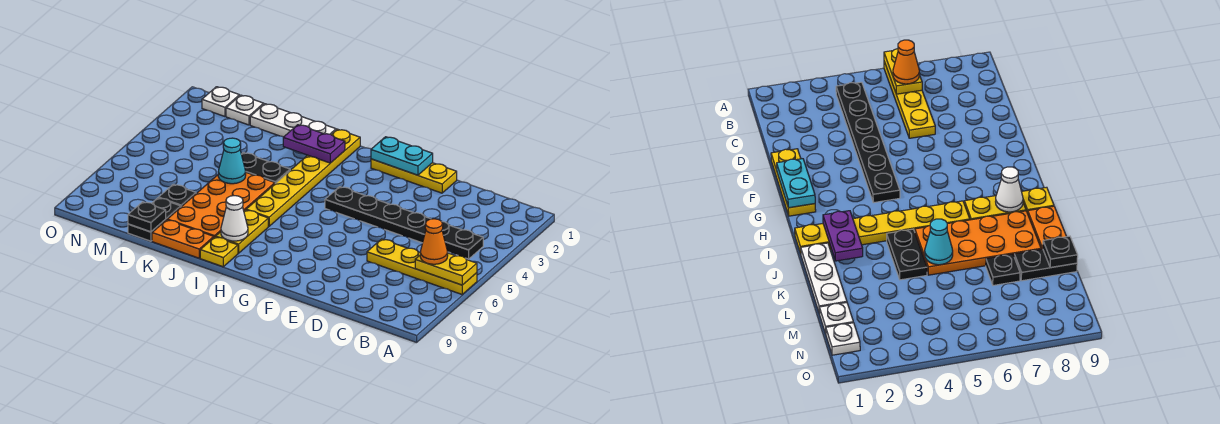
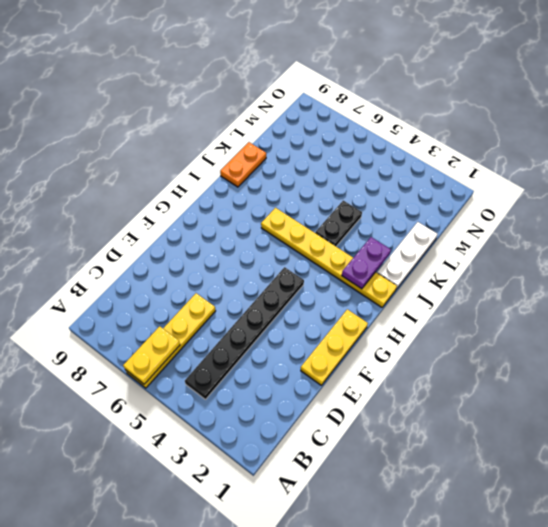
none -> yellow plate I7:I8 level 1
none -> yellow plate I9 level 1
none -> orange plate J5:K8 level 1

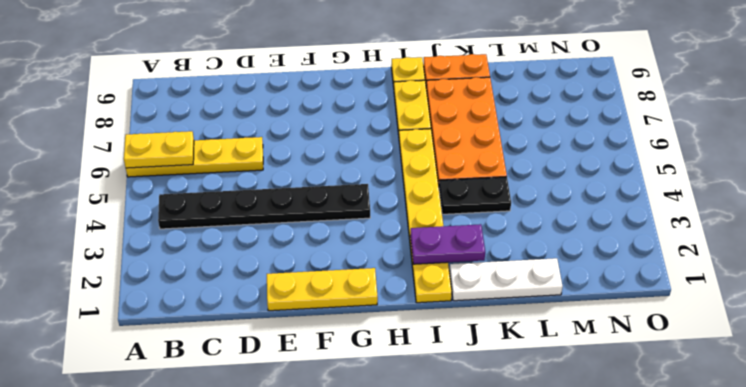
none -> black plate L7 level 1
none -> black plate L8:L9 level 1
none -> white plate M1 level 1

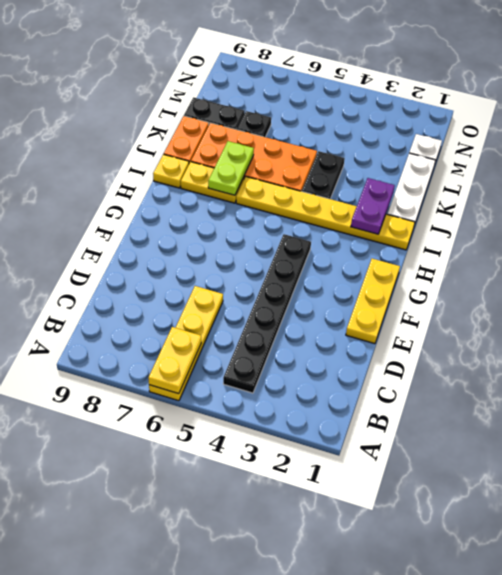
lime plate I7:J7 level 2 -> none
none -> white plate N1 level 1
none -> cyan plate F1:G1 level 2
none -> white cone I8 level 2

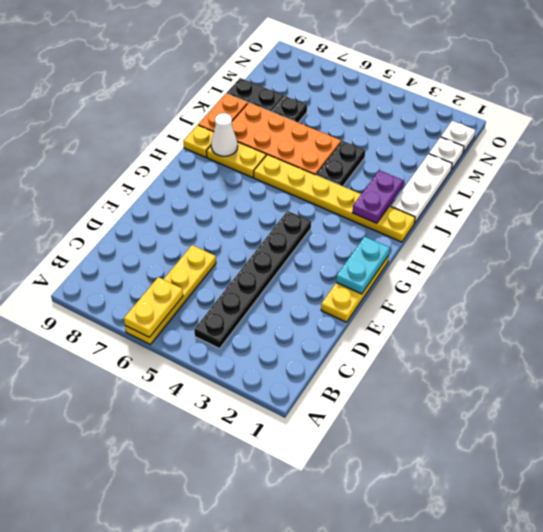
none -> cyan cone K5 level 2
none -> black plate L9 level 2
none -> orange cone B6 level 3

